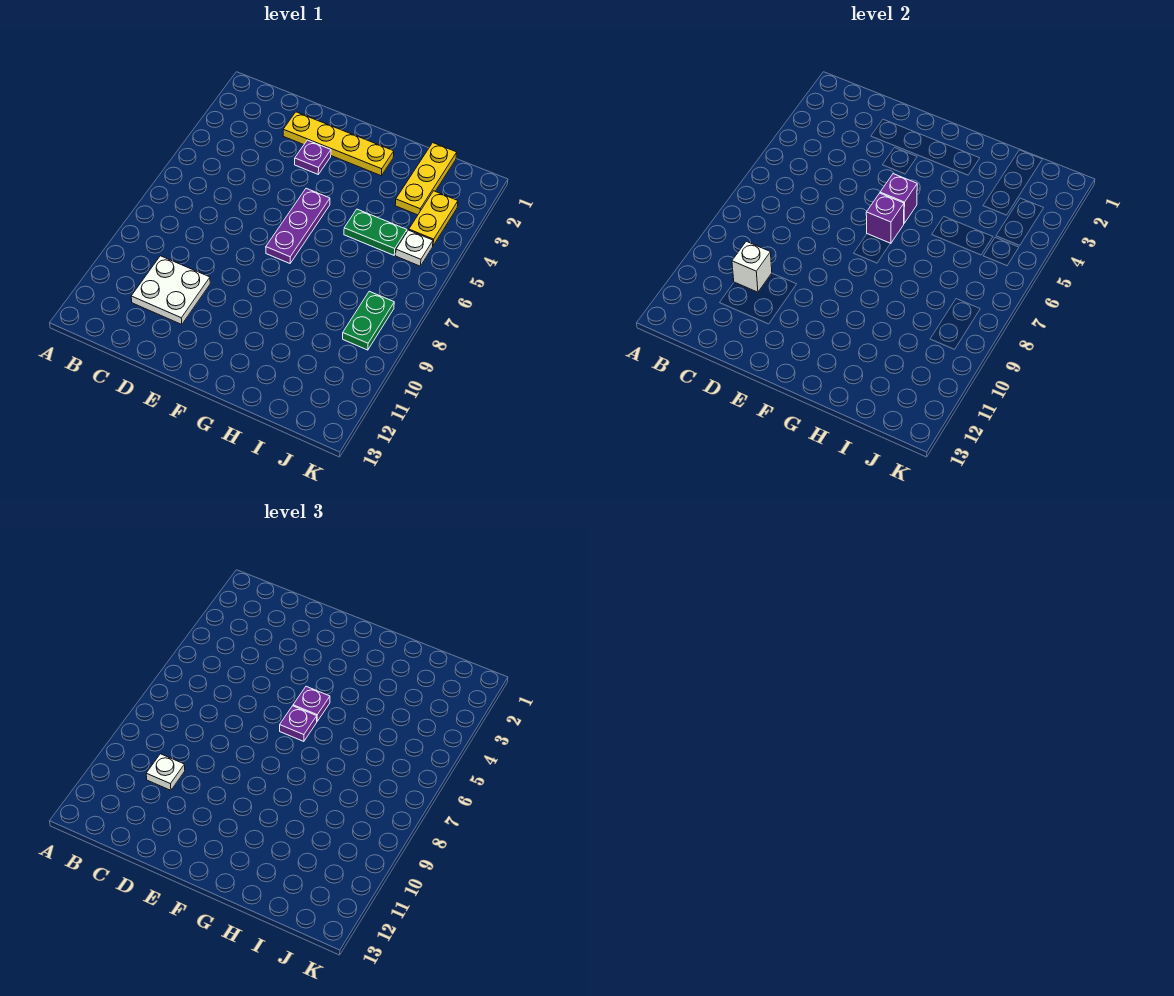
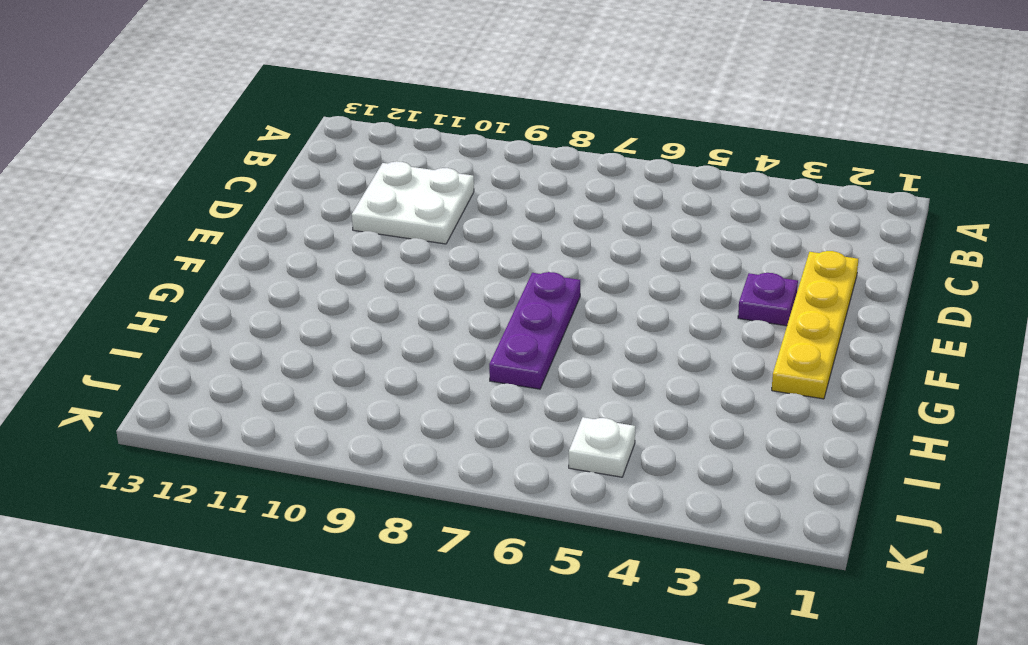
purple plate F7:H7 level 1 -> purple plate F5:F7 level 1
none -> green plate H5:I5 level 1
none -> yellow plate I1:I3 level 1
none -> yellow plate J3:J4 level 1

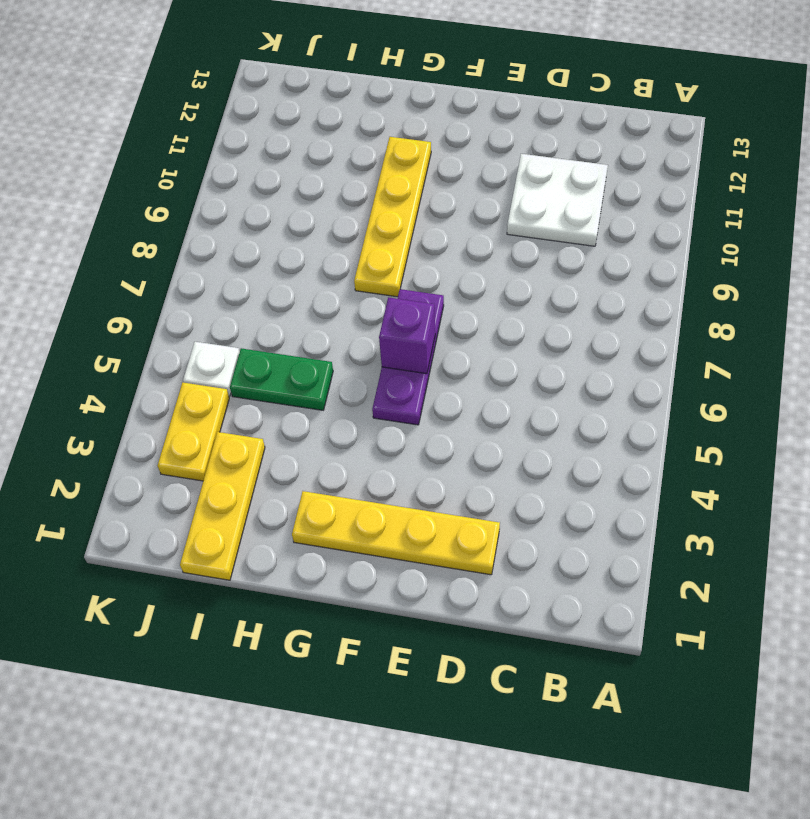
yellow plate G8:G11 level 1 -> none
none -> purple plate E3 level 1
none -> green plate J8:J9 level 1
none -> white brick C10 level 2

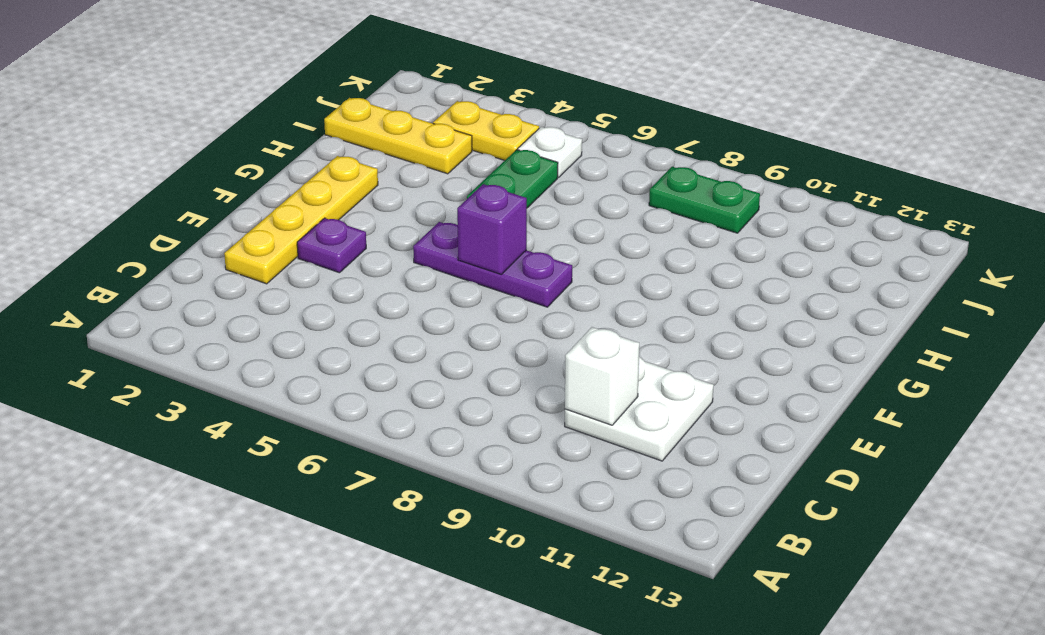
none -> purple brick F5 level 2
none -> white plate C10 level 3
none -> purple plate F5 level 3

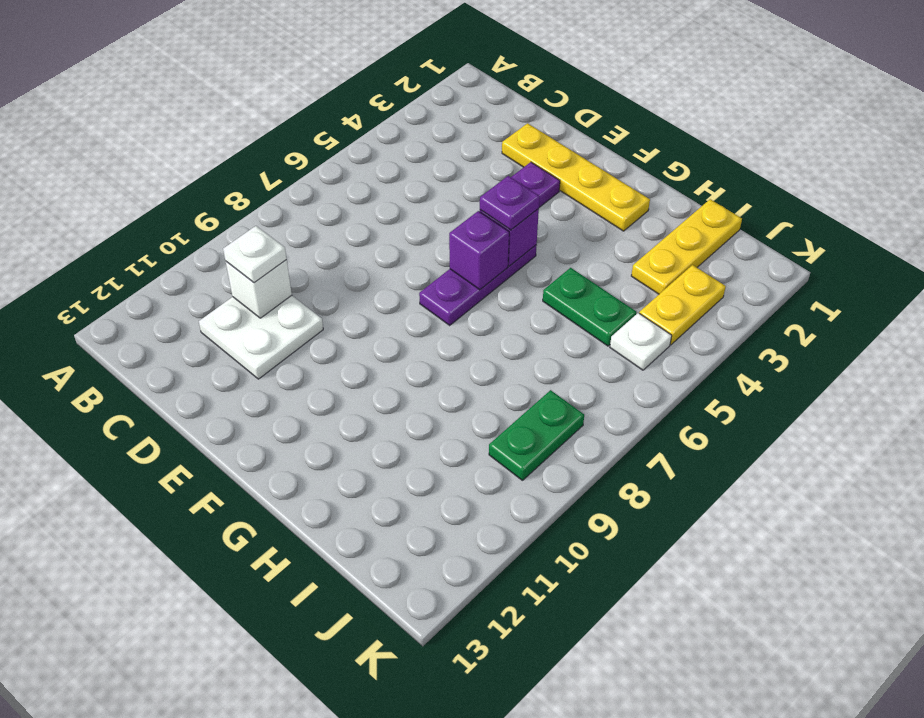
none -> purple plate F6 level 3

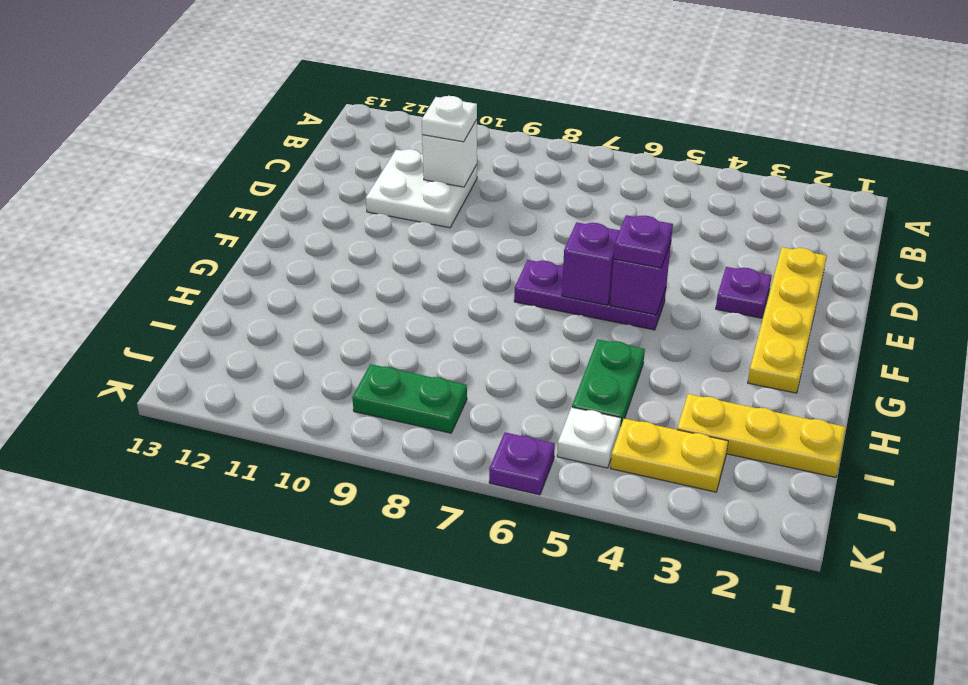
purple plate K6 level 1 -> purple plate F6 level 3

